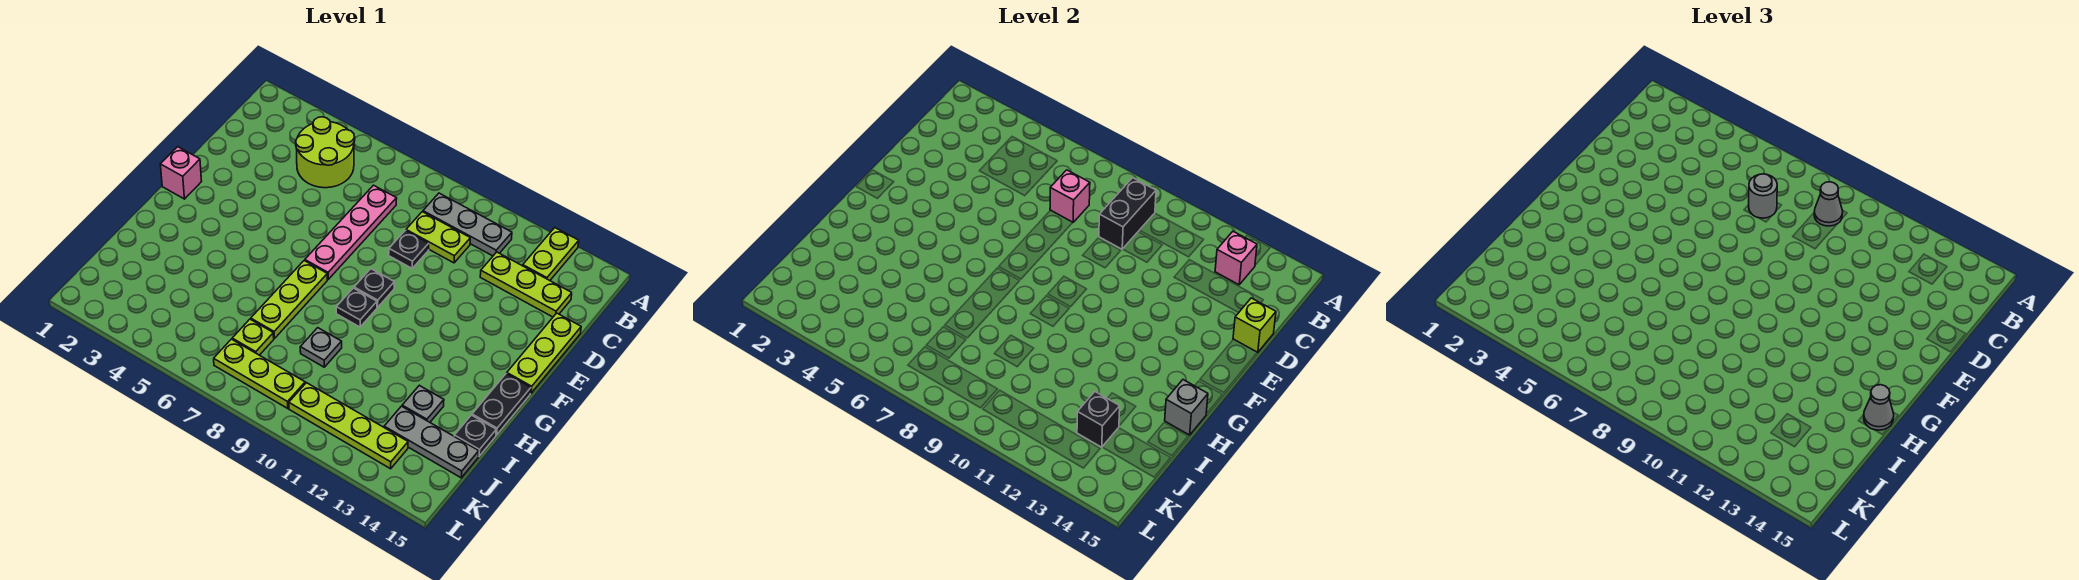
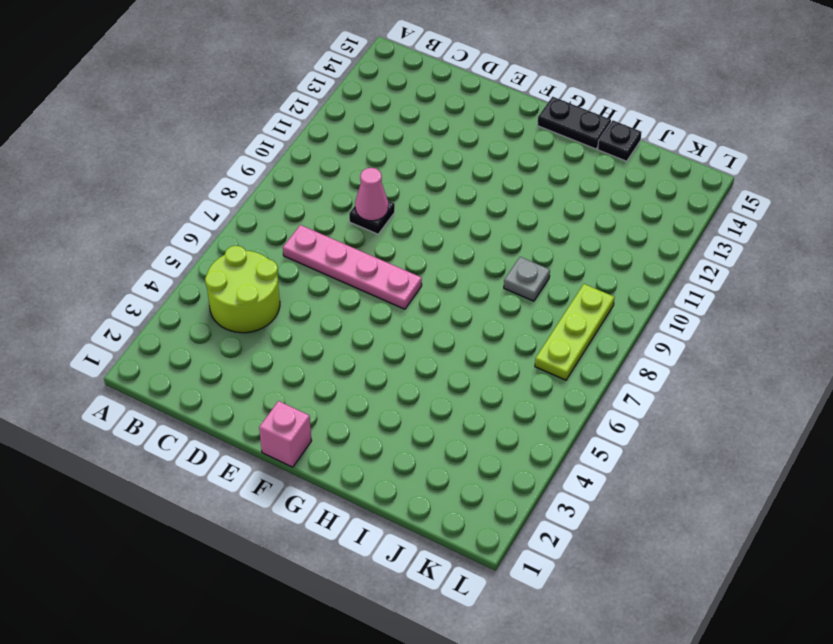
pink cone D9 level 2 -> none
none -> lime plate A13:B13 level 1
none -> grey plate B9:B11 level 1
none -> lime plate C9:C10 level 1

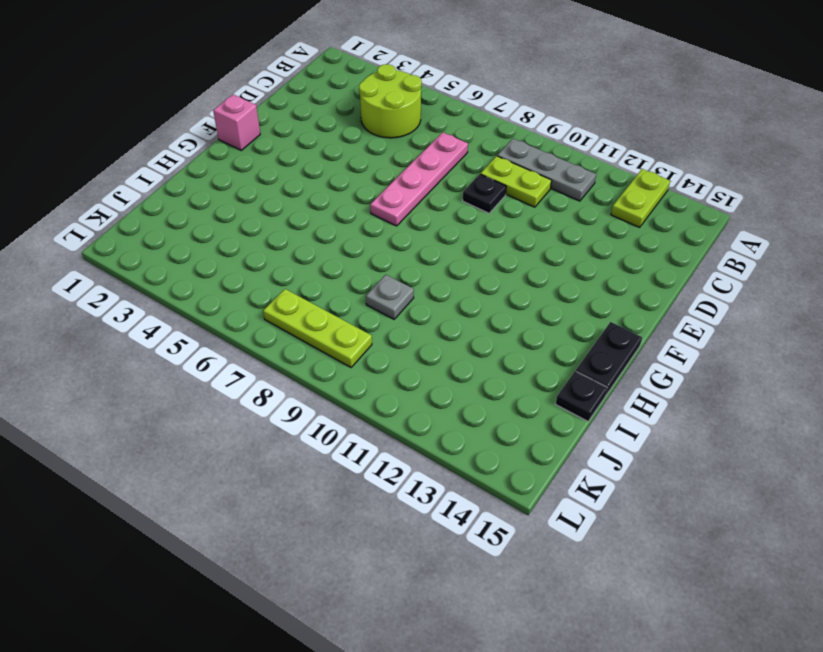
none -> lime plate C12:C14 level 1
none -> lime plate D15:F15 level 1
none -> black plate F9 level 1

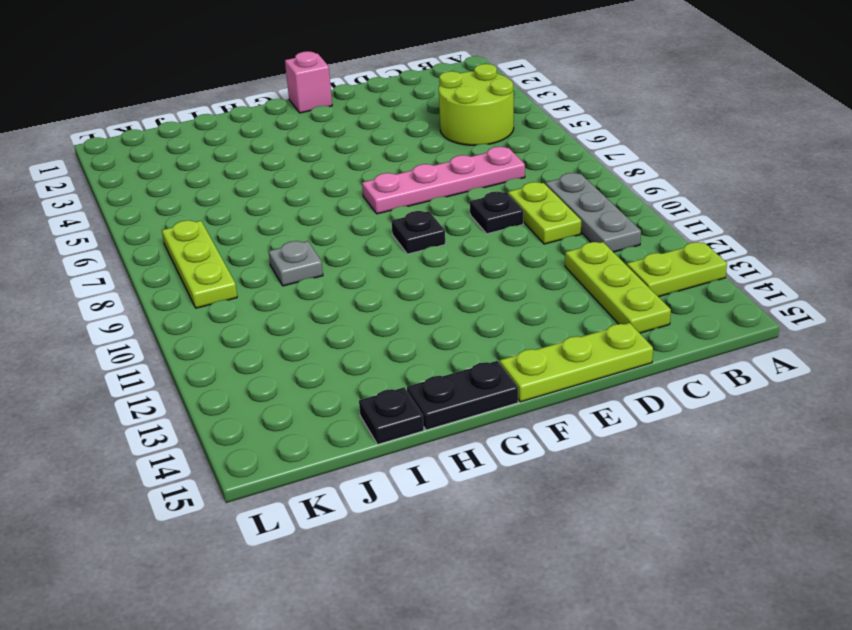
none -> lime plate G7:I7 level 1
none -> black plate G9 level 1
none -> grey plate I13 level 1

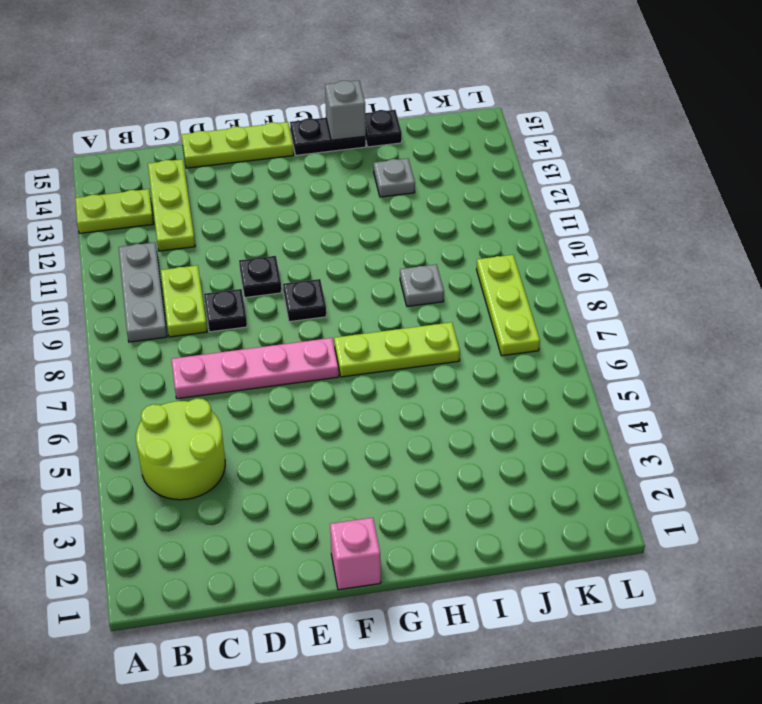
black plate E10 level 1 -> black plate G9 level 1
none -> lime plate J7 level 1
none -> grey plate J13:J15 level 1
none -> lime plate K10:K13 level 1

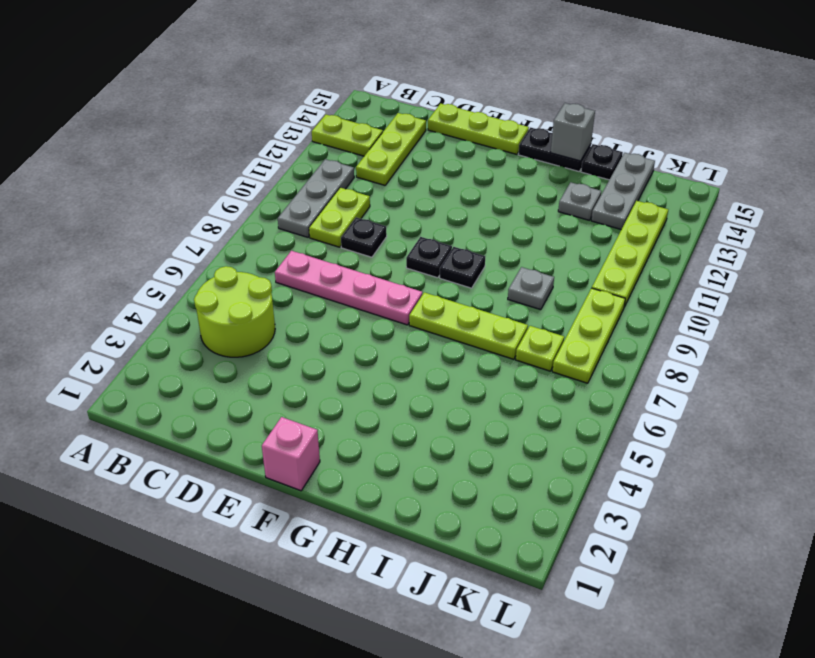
none -> black brick B9:C9 level 2
none -> pink brick B13 level 2
none -> pink brick C7 level 2

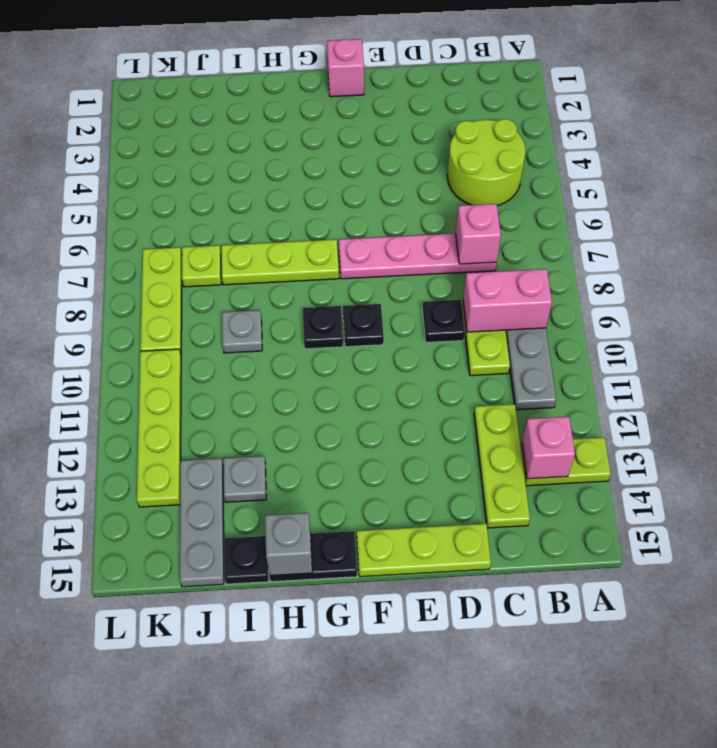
pink brick B9:C9 level 2 -> black brick B9:C9 level 2
none -> lime brick D15 level 2
none -> black brick J13 level 2
none -> grey cone B9 level 3

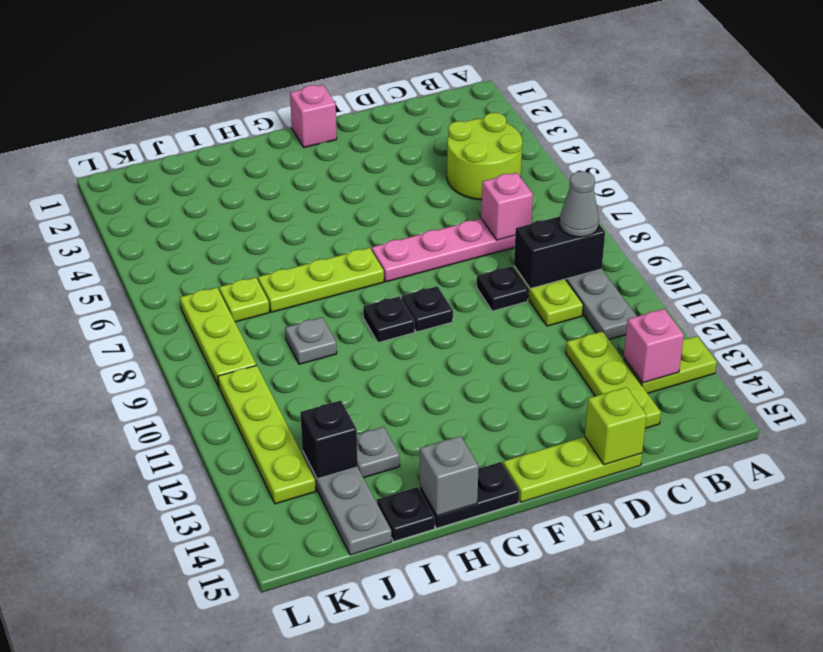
none -> grey round brick C7 level 3
none -> grey cone H15 level 3

